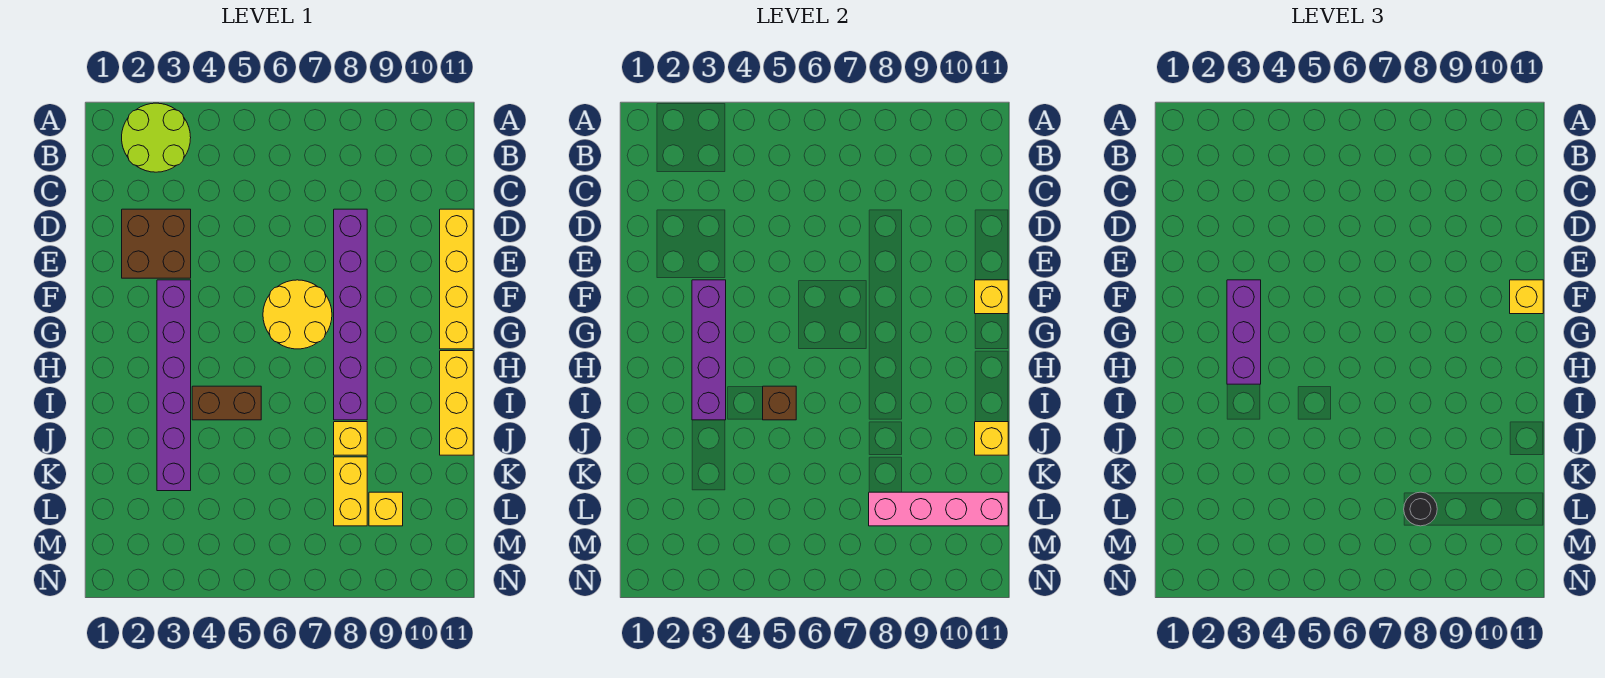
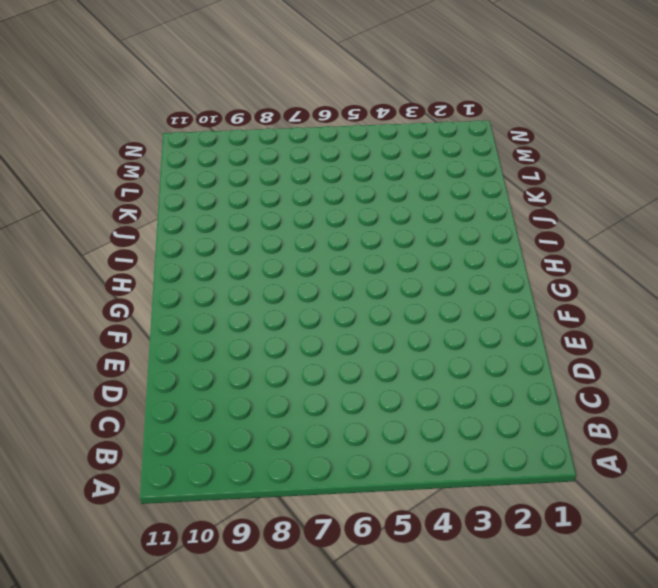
none -> lime round brick A2:B3 level 1
none -> brown brick D2:E3 level 1
none -> purple brick D8:I8 level 1

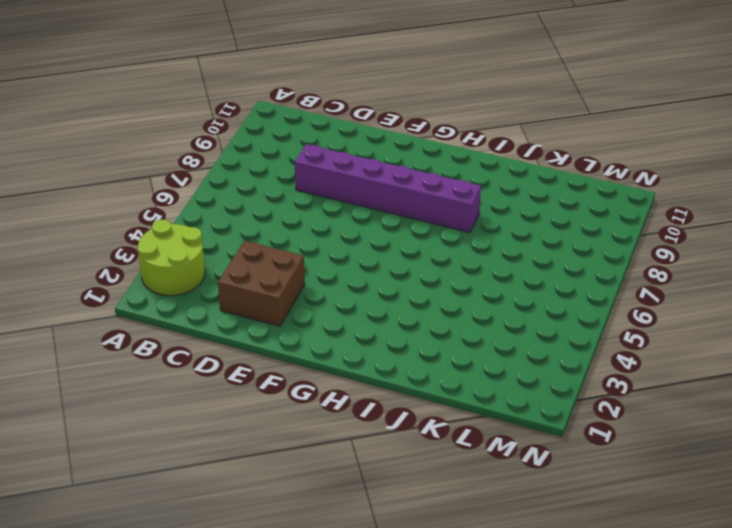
none -> yellow brick D11:G11 level 1
none -> purple brick F3:K3 level 1
none -> yellow round brick F6:G7 level 1

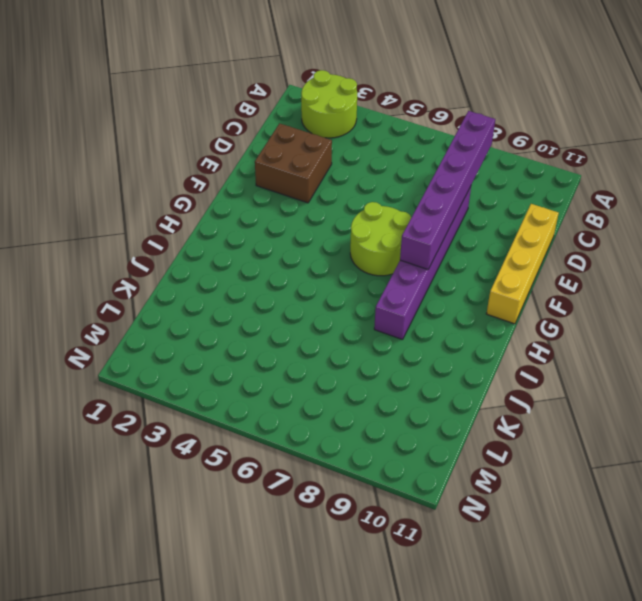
purple brick B8:G8 level 2 -> purple brick F3:K3 level 1
lime round brick F6:G7 level 1 -> yellow round brick F6:G7 level 1
none -> yellow brick H11:J11 level 1
none -> brown brick I4:I5 level 1
none -> yellow brick J8 level 1

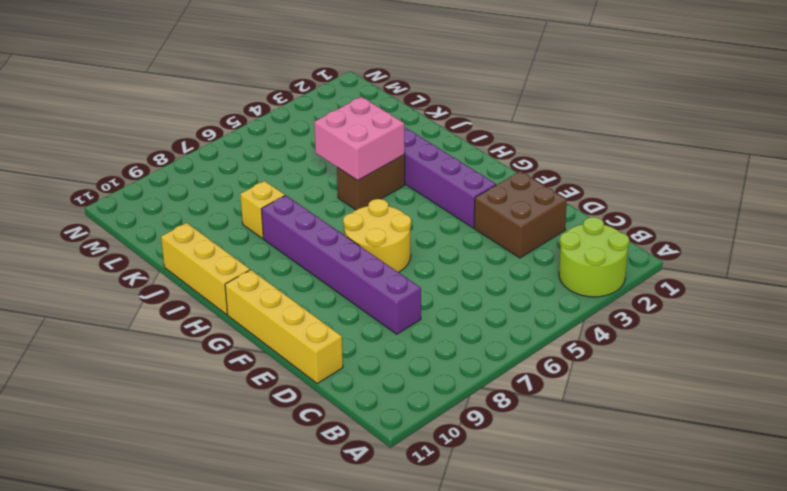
pink brick I4:J5 level 2 -> brown brick I5 level 2
none -> yellow brick K8:L8 level 1
none -> yellow brick L9 level 1
none -> purple brick F3:I3 level 2

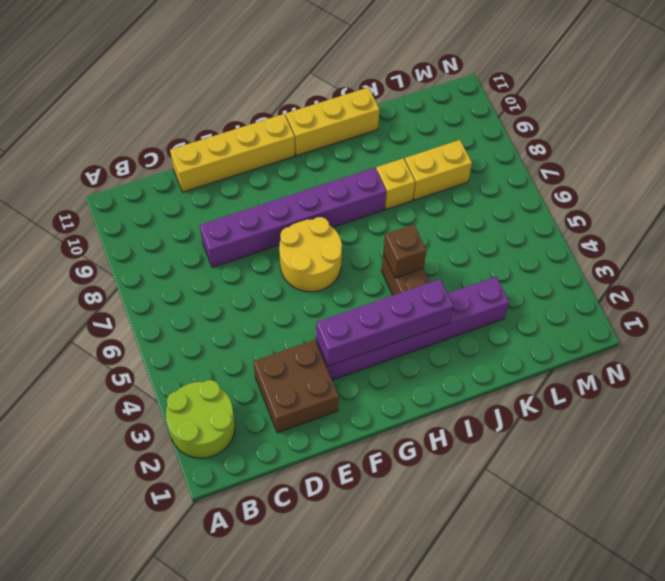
none -> yellow brick L9 level 1
none -> yellow brick F11 level 2
none -> yellow brick J11 level 2

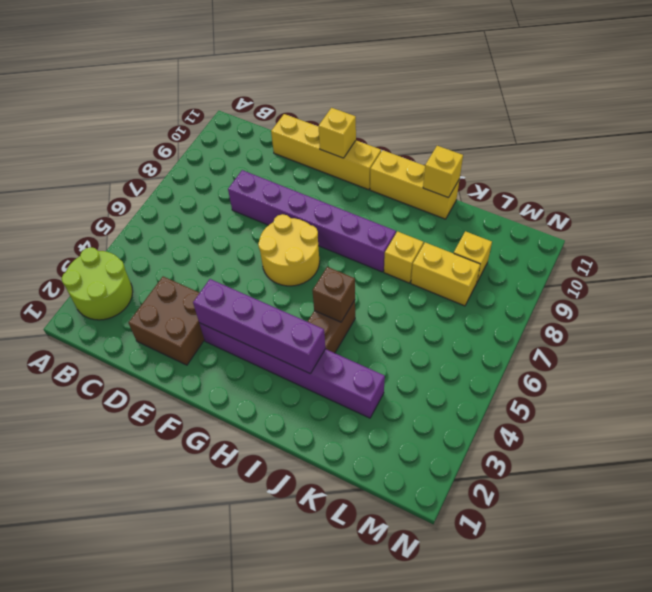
none -> pink brick L8:L11 level 2
none -> purple brick F3:H3 level 3
none -> yellow brick F11 level 3

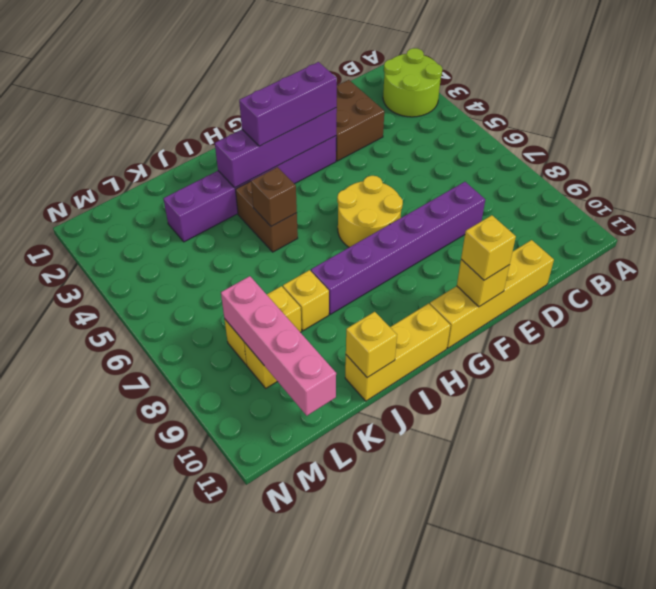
none -> black round brick L8 level 3

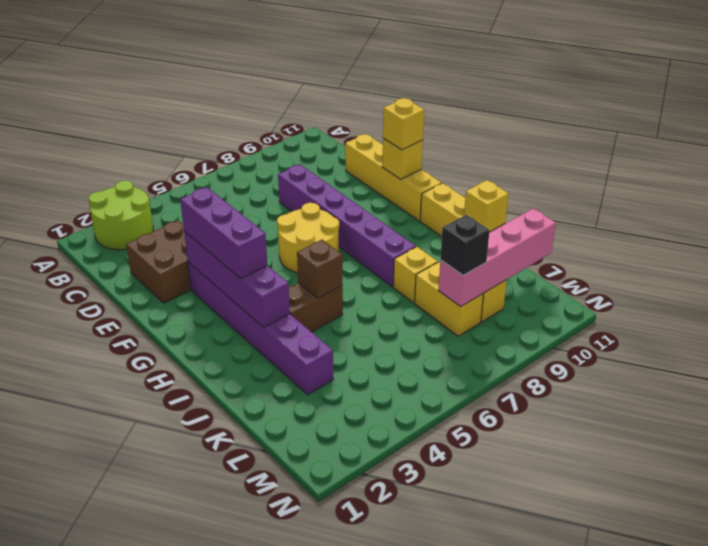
black brick L8 level 3 -> black round brick L8 level 3

